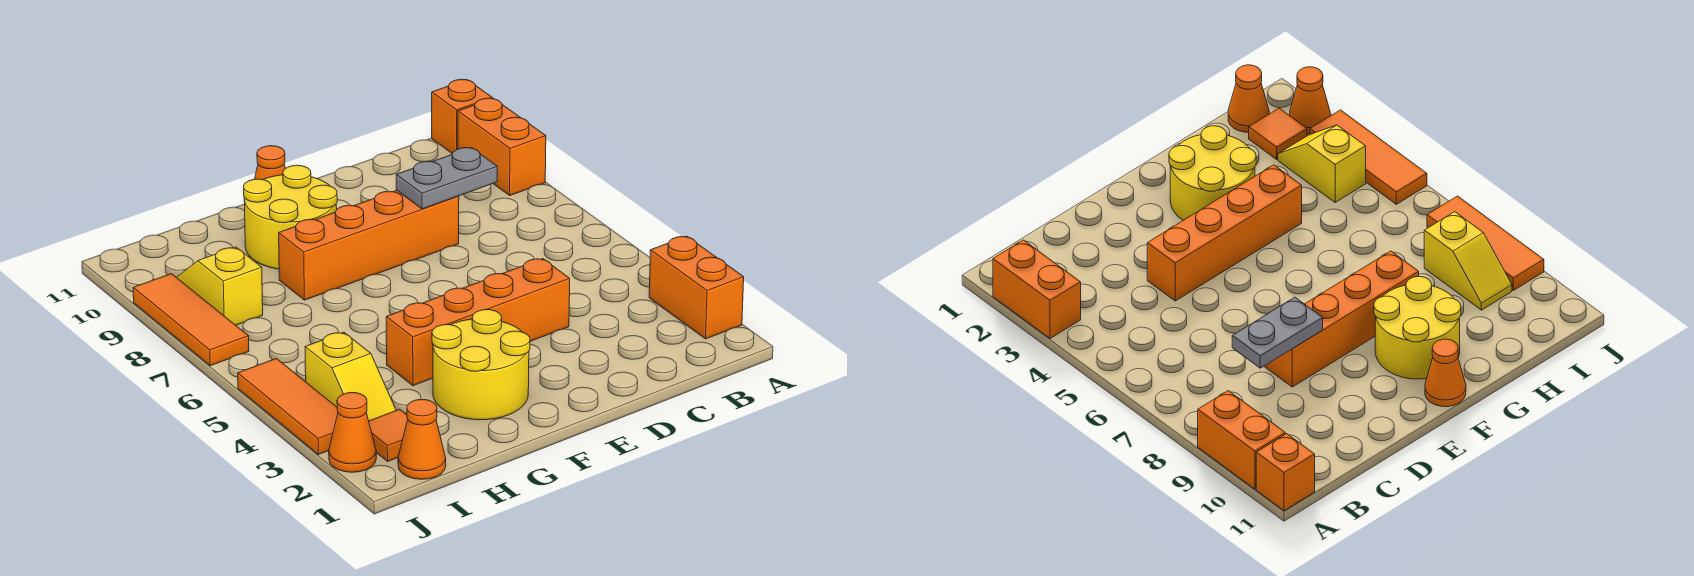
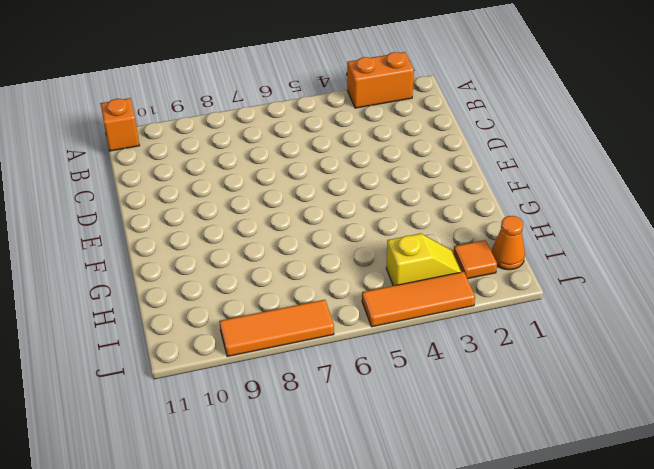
none -> orange brick A9:A10 level 1
none -> orange brick D4:G4 level 1
none -> orange brick D8:G8 level 1

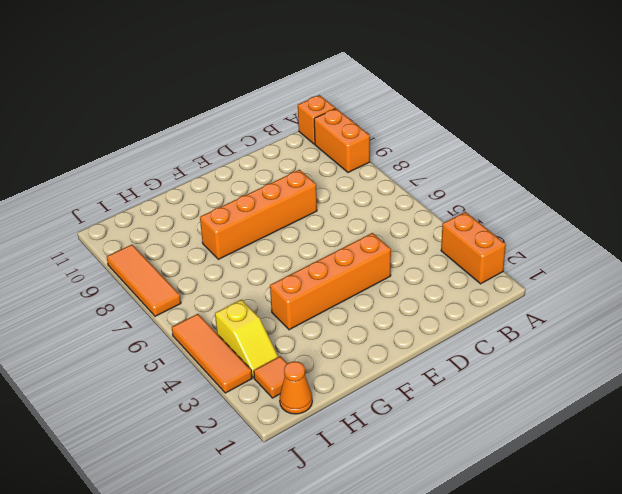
none -> yellow round brick F2:G3 level 1
none -> yellow round brick F9:G10 level 1
none -> orange cone F11 level 1

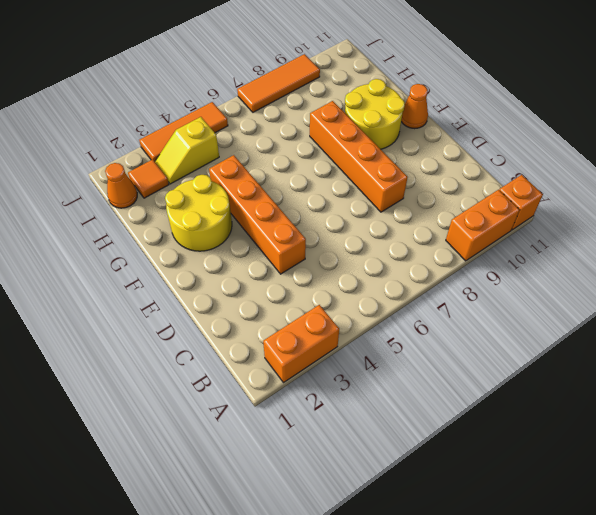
none -> yellow slope I8:I9 level 1 top 8
none -> orange cone J2 level 1
none -> grey plate C8:D8 level 2

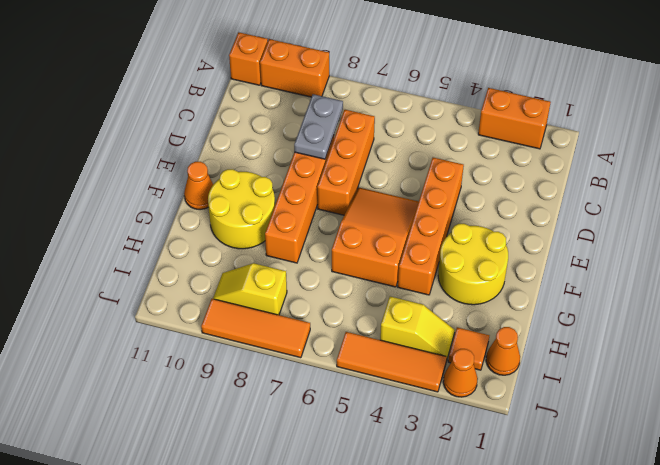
orange brick C7:E7 level 1 -> none
orange slope E5:G6 level 1 top G -> none

